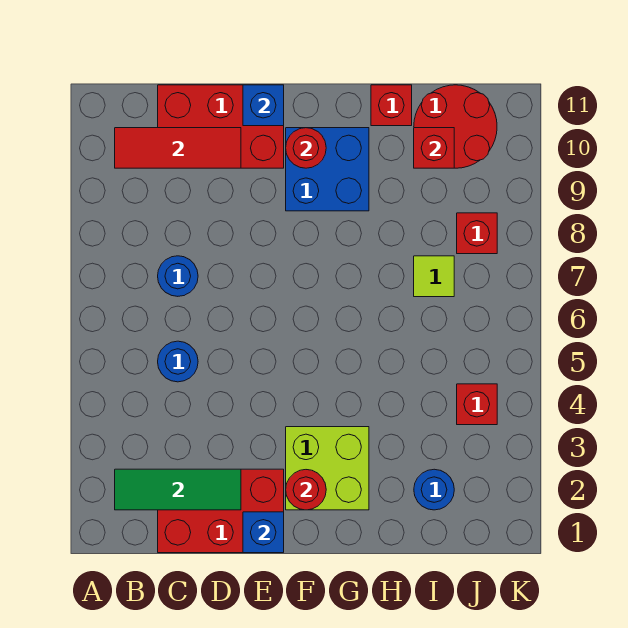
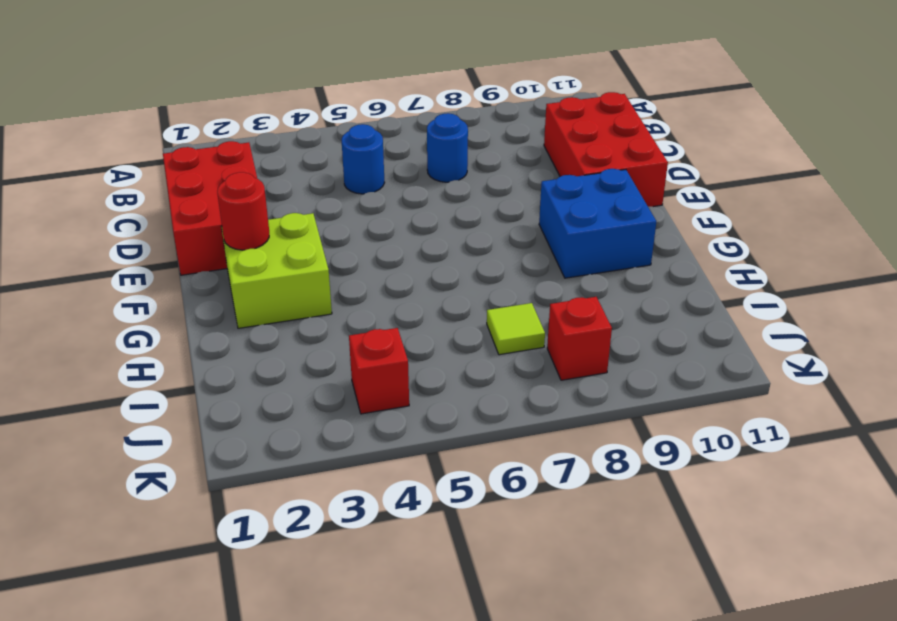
none -> red brick H11 level 1
none -> blue round brick I2 level 1
none -> red round brick I10:J11 level 1

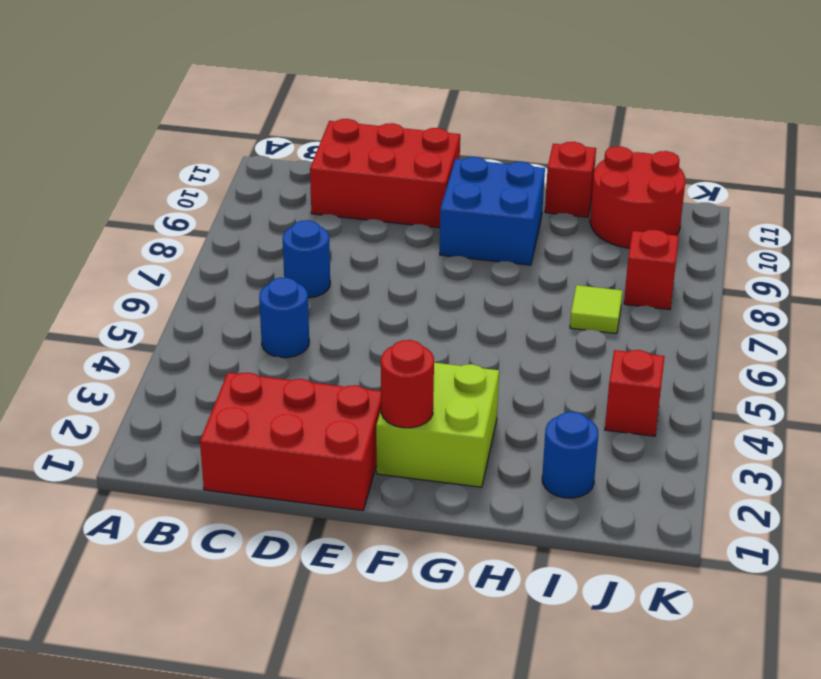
none -> green tile B2:D2 level 2
none -> red tile B10:D10 level 2
none -> blue brick E1 level 2

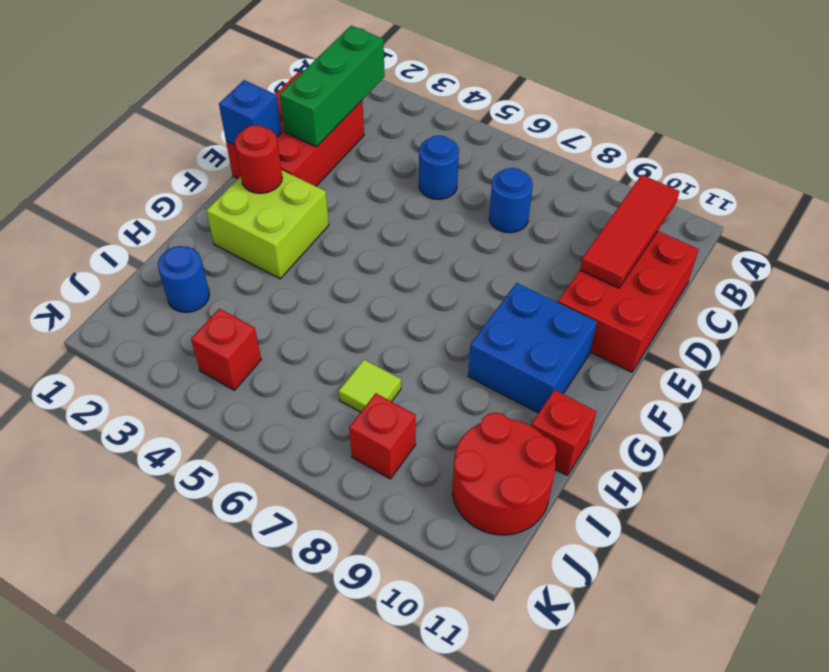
green brick B2:D2 level 2 -> green tile B2:D2 level 2
none -> blue brick E11 level 2
none -> red round brick F10 level 2
none -> red brick I10 level 2

